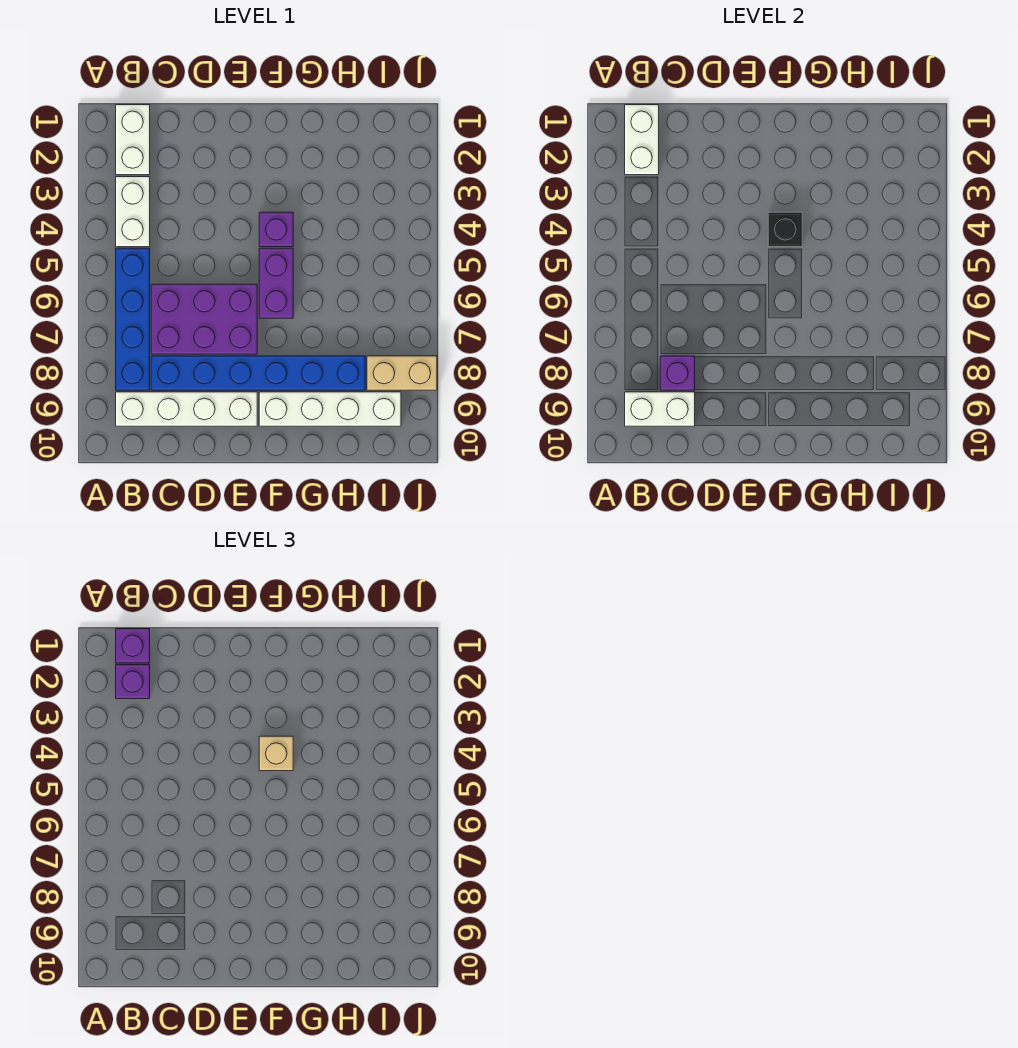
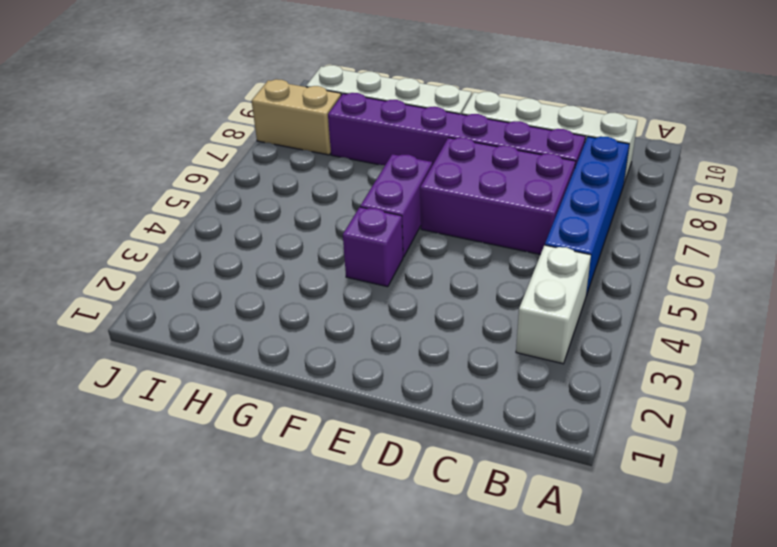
purple brick C8:H8 level 1 -> blue brick C8:H8 level 1
none -> white brick B1:B2 level 1
none -> white brick B1:B2 level 2
none -> white brick B9:C9 level 2

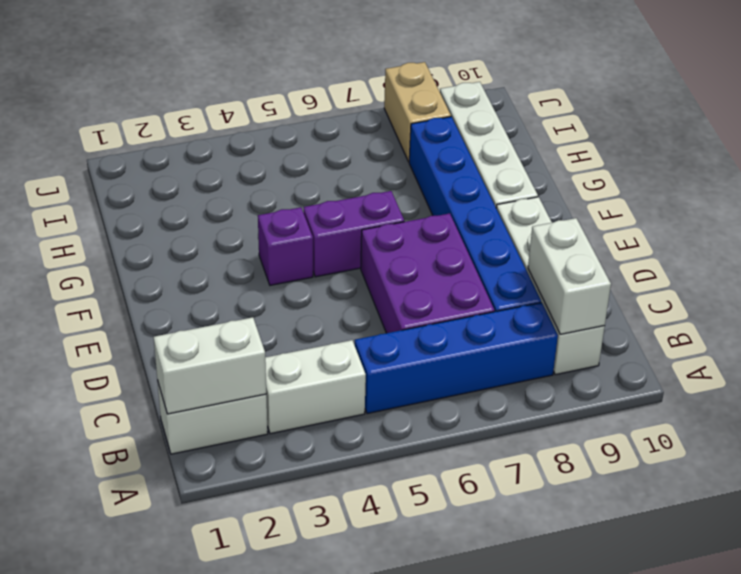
none -> purple brick C8 level 2
none -> black brick F4 level 2
none -> purple brick B1 level 3

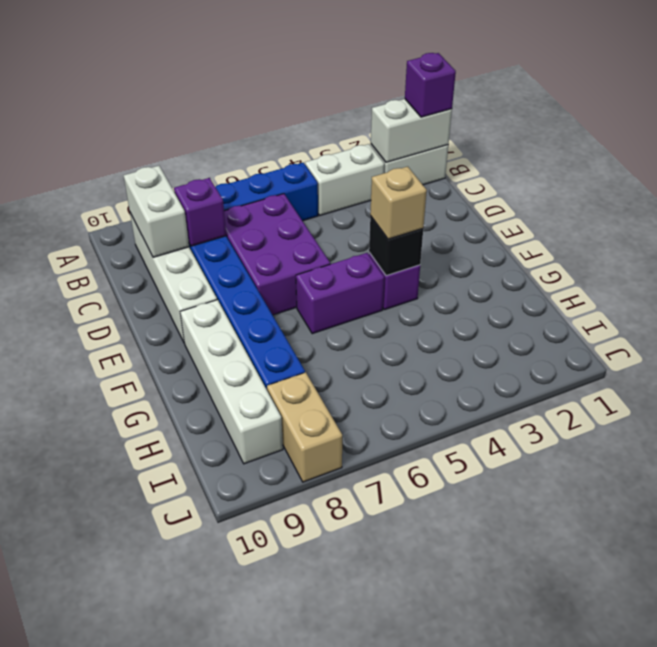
none -> purple brick B2 level 3

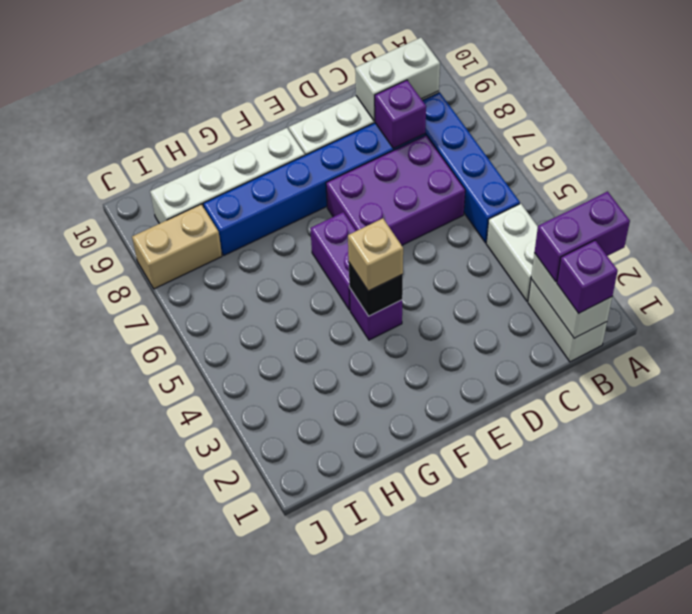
purple brick A2:B2 level 3 -> purple brick B2 level 3

